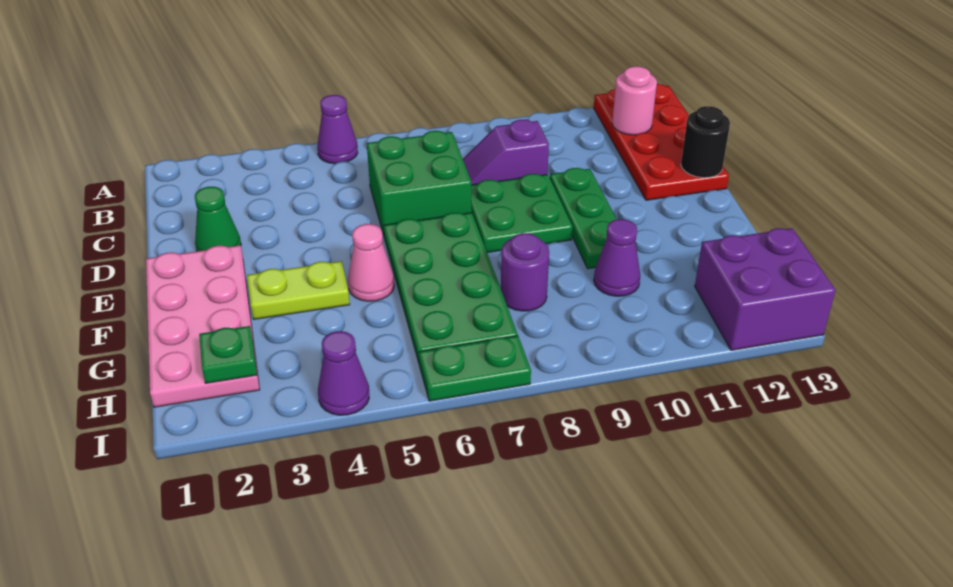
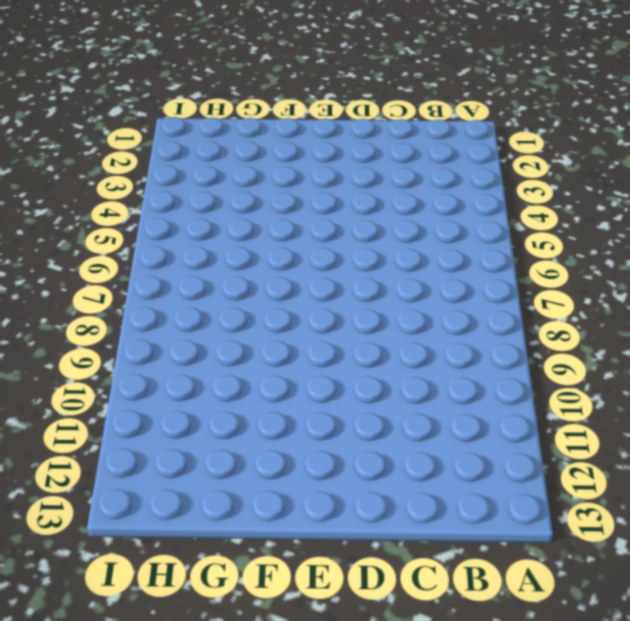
none -> purple cone A5 level 1
none -> red plate A12:D13 level 1
none -> green brick C6:D7 level 1

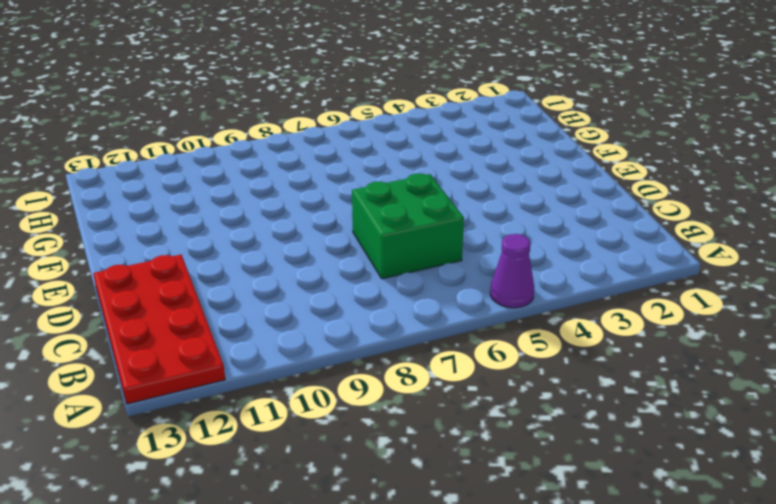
none -> purple slope C8:C9 level 1 top 9
none -> green cone D2 level 1
none -> green plate D8:E9 level 1

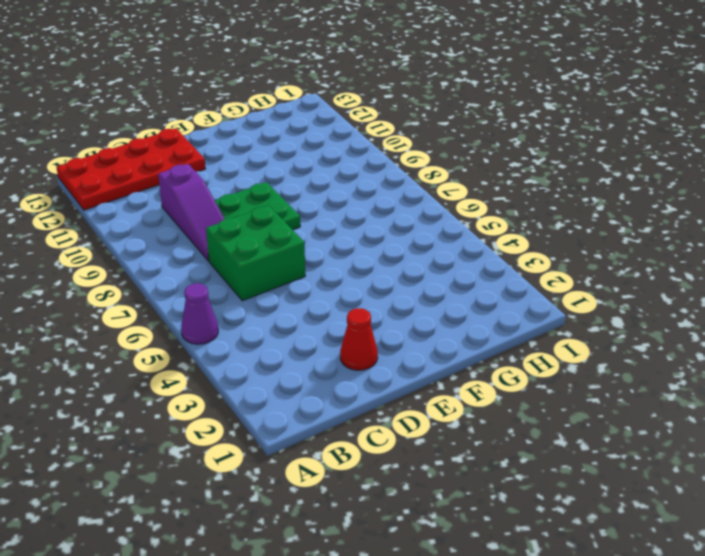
purple slope C8:C10 level 1 top 10 -> purple slope C8:C9 level 1 top 9
red cone D2 level 1 -> green cone D2 level 1
none -> green plate D10:F10 level 1
none -> pink plate E1:H2 level 1
none -> green plate E6:H7 level 1

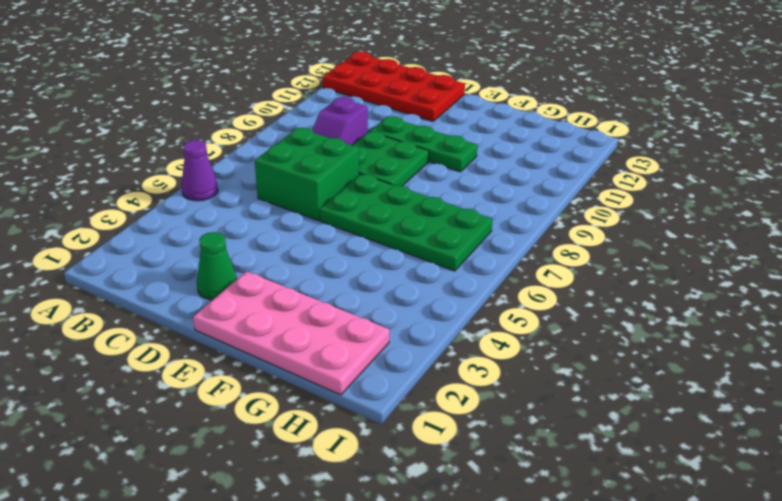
none -> lime plate F3:F4 level 1
none -> pink cone F5 level 1
none -> purple round brick G8 level 1

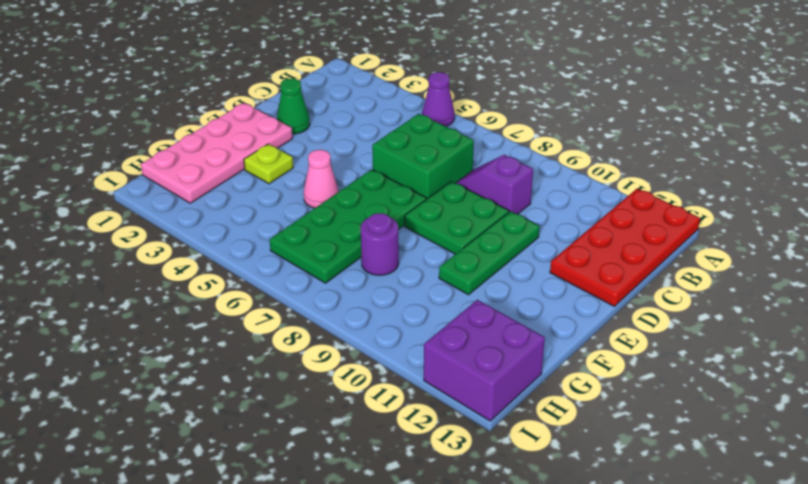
lime plate F3 level 1 -> lime plate F3:F4 level 1
none -> purple cone G10 level 1
none -> purple cone I4 level 1
none -> green plate I6:I7 level 1

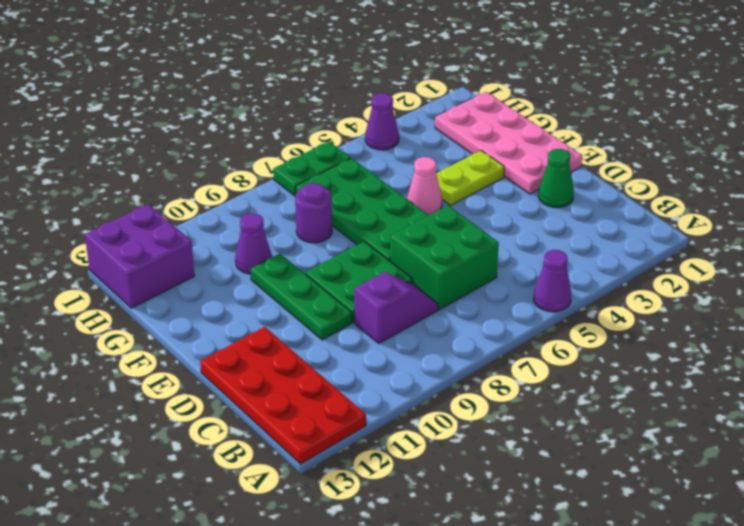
none -> pink round brick B12 level 2
none -> black round brick D13 level 2
none -> green plate H2 level 2

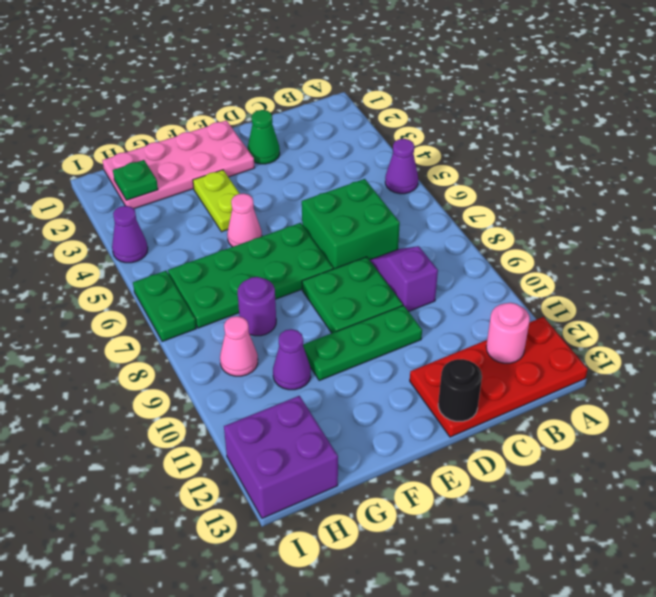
pink cone H9 level 1 -> none

